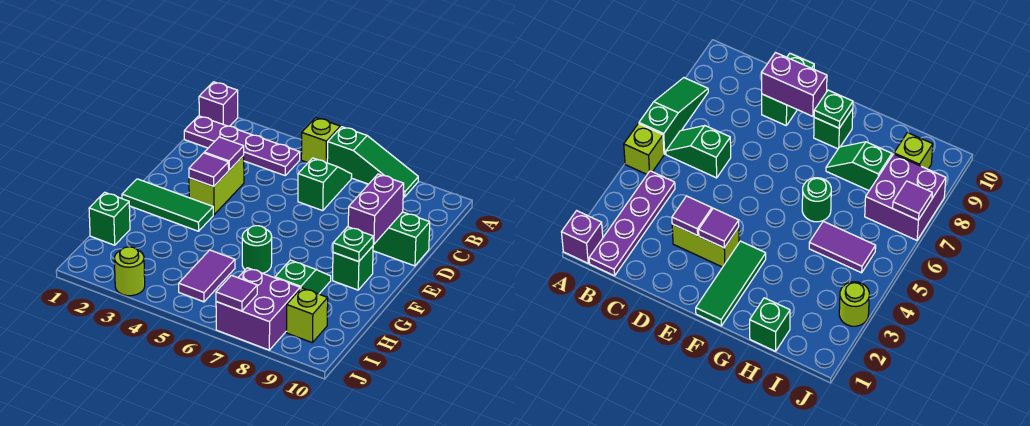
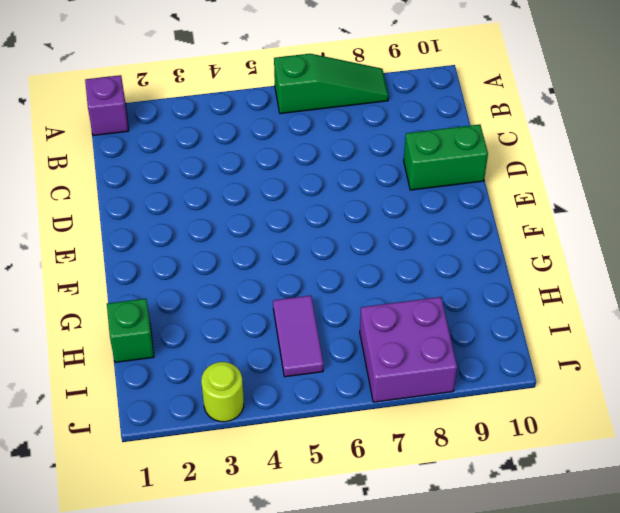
none -> lime brick A5 level 1
none -> purple plate B1:B4 level 1
none -> green slope B6:C6 level 1 top C

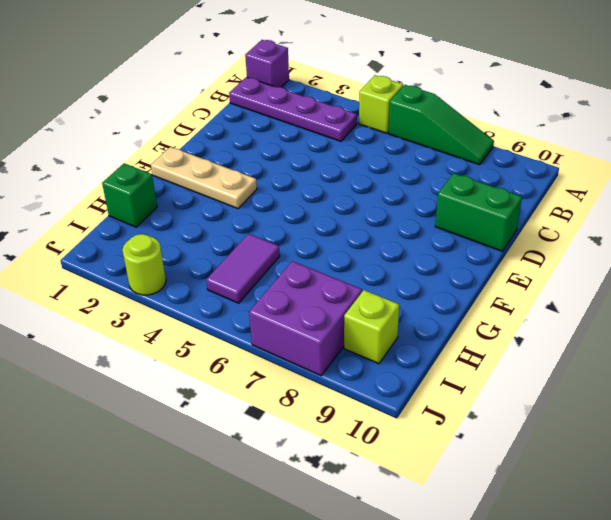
tan plate F1:F3 level 1 -> green tile F1:F3 level 1
none -> green slope B6:C6 level 1 top C
none -> lime brick D3:E3 level 1
none -> green brick F9 level 1

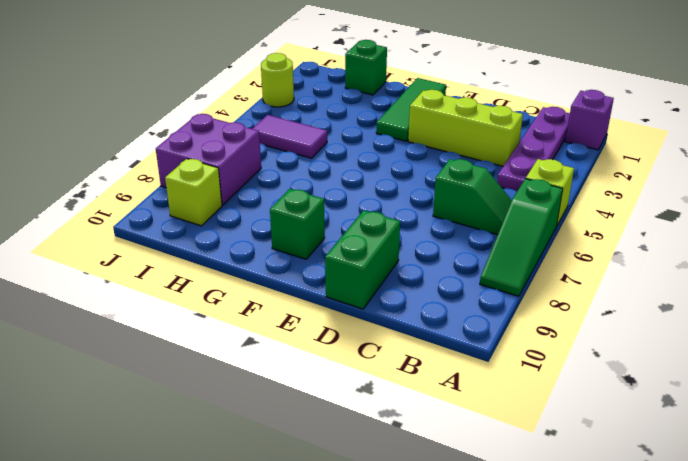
lime brick C3:E3 level 1 -> lime brick D3:E3 level 1
none -> green round brick G6 level 1
none -> green slope G8:H8 level 1 top H
none -> purple tile D3 level 2

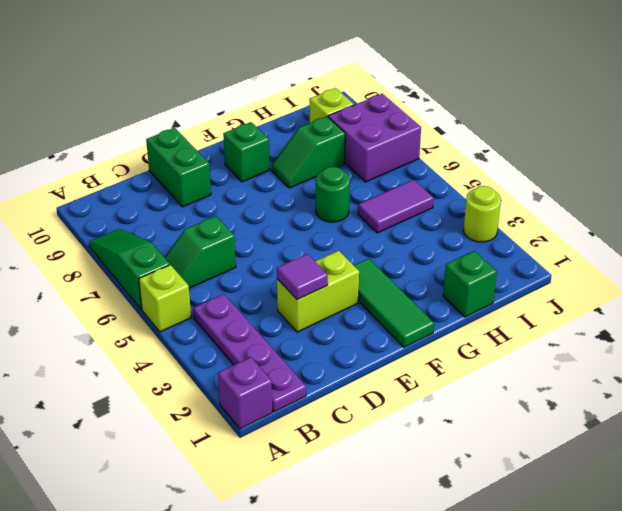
none -> purple brick D9:E9 level 2
none -> purple tile E3 level 2
none -> green plate F9 level 2

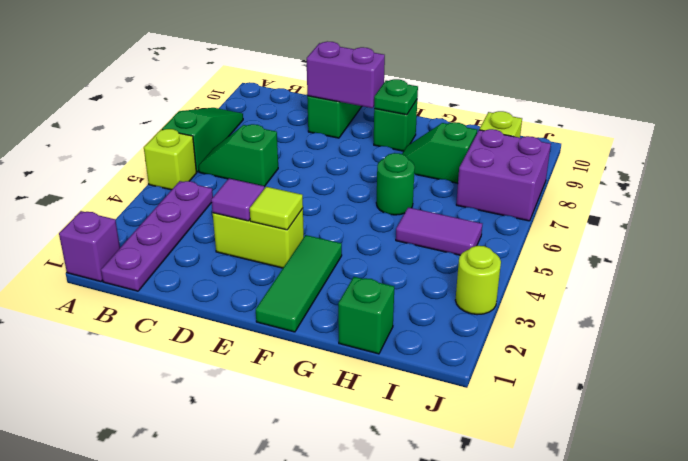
lime tile E3 level 2 -> purple tile E3 level 2
none -> purple tile J7 level 2

